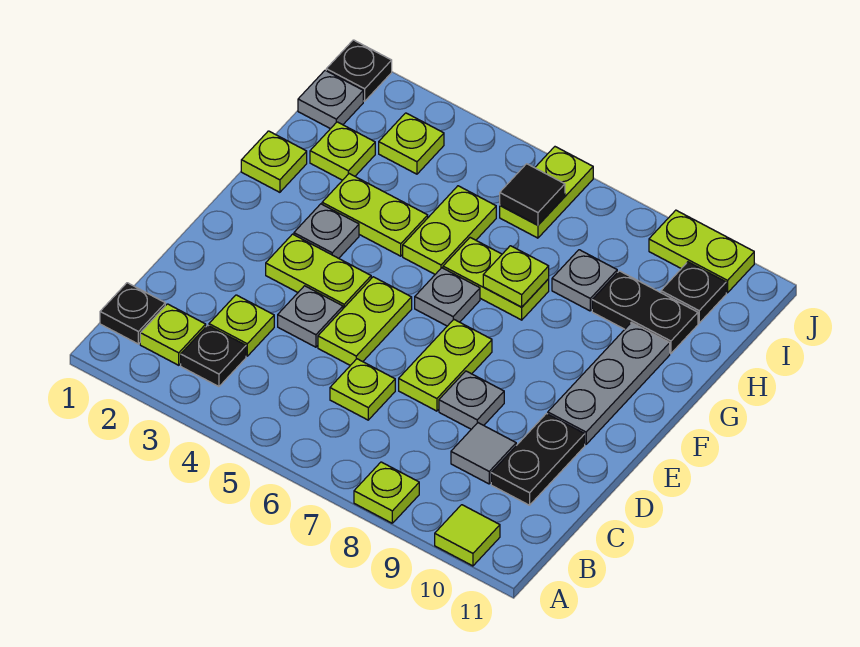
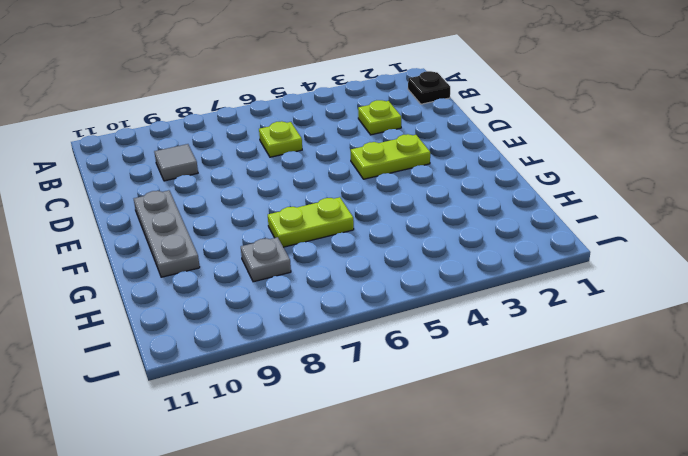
none -> lime plate A8 level 1
none -> lime tile A10 level 1
none -> lime plate B2 level 1
none -> black plate B3 level 1

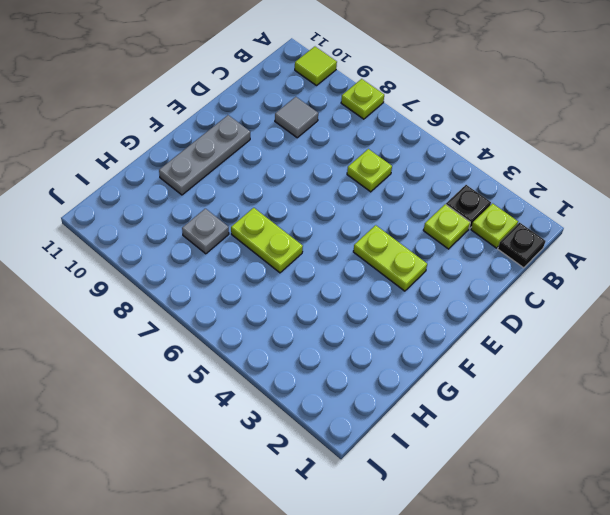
none -> black plate C10:D10 level 1
none -> grey plate D4 level 1
none -> lime plate D5:E5 level 1
none -> lime plate D7:E7 level 1

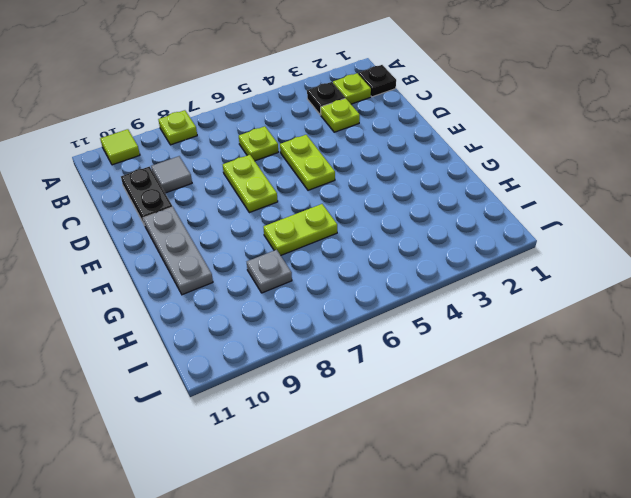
none -> grey plate D4 level 1
none -> grey plate D8 level 1
none -> lime plate E3:E4 level 1
none -> grey plate F3 level 1

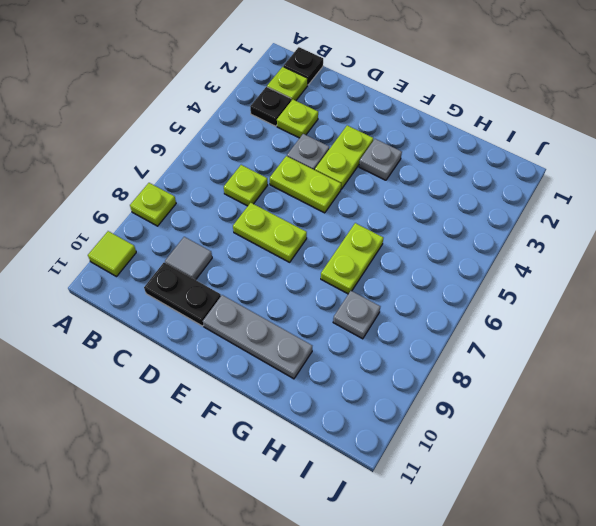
none -> grey plate D8 level 1
none -> grey plate F6 level 1
none -> lime plate G1 level 1
none -> lime plate G3:G4 level 1

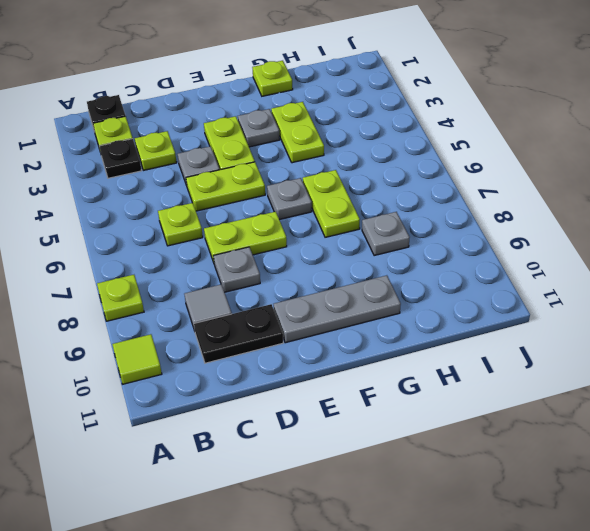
none -> lime plate G5:H5 level 1
none -> lime plate H2 level 1
none -> black plate H9:H10 level 1
none -> grey plate I1 level 1

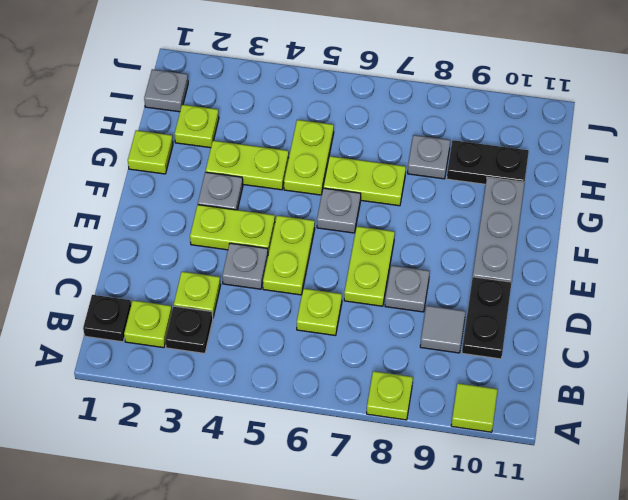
none -> lime plate I3 level 1
none -> lime plate I6:J6 level 1
none -> black plate I10 level 1
none -> black plate J1 level 1

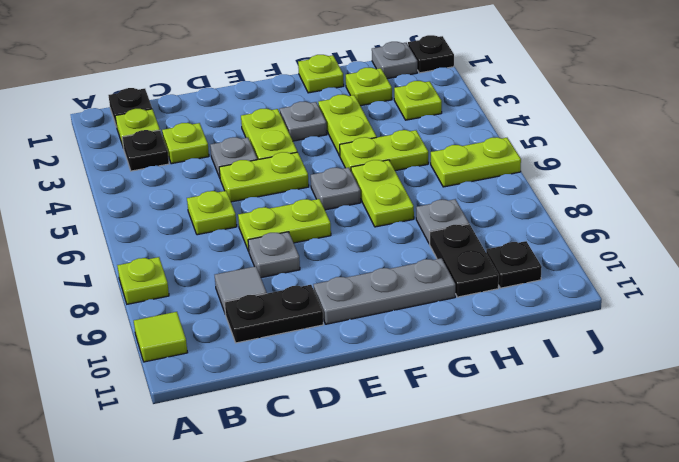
none -> lime plate J9:J10 level 1
none -> lime plate G7 level 2
none -> black tile I6 level 2

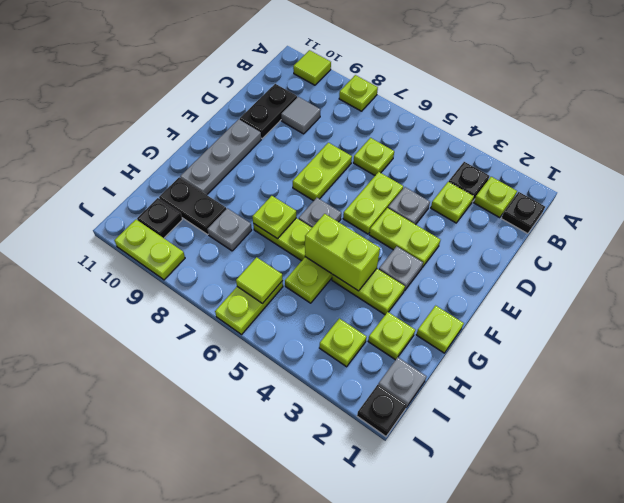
lime brick G4:G5 level 2 -> none
lime tile I6 level 2 -> black tile I6 level 2
none -> grey plate D8 level 1

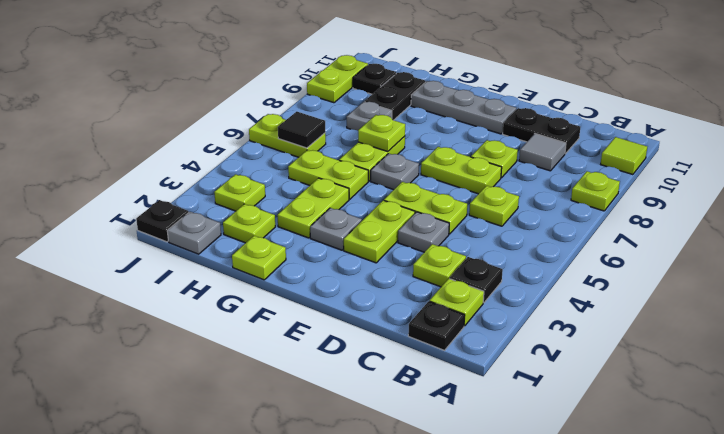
lime plate D8 level 1 -> grey plate D8 level 1

